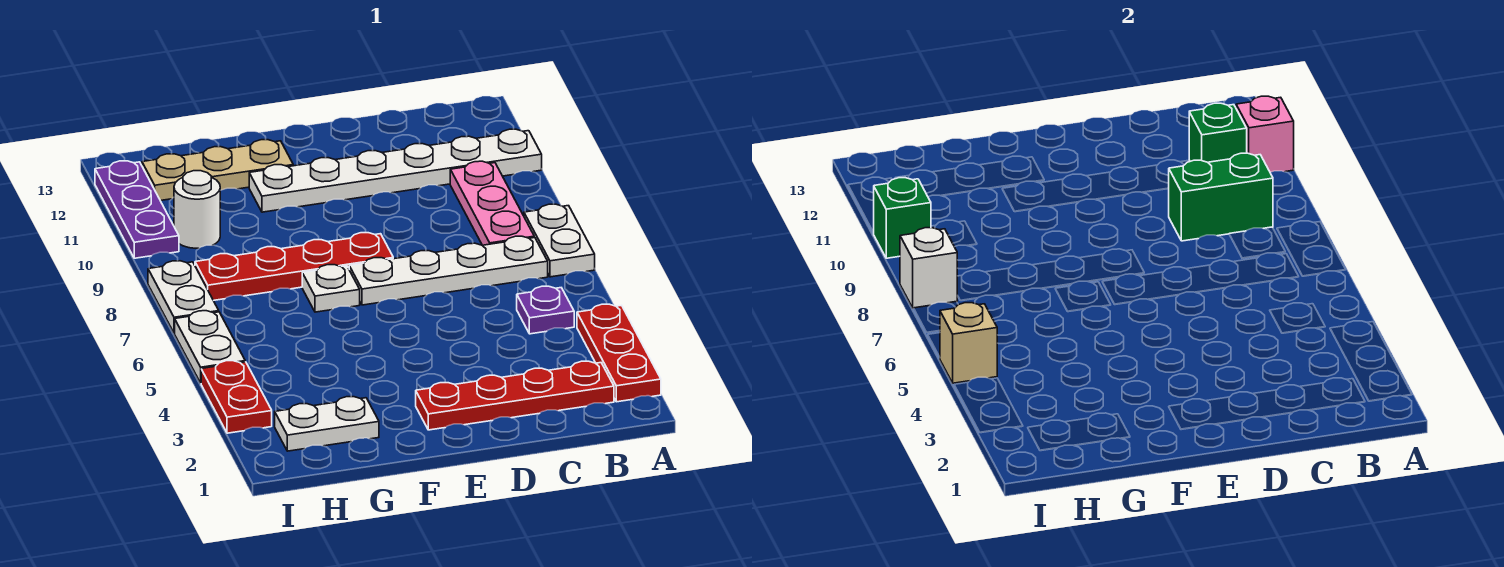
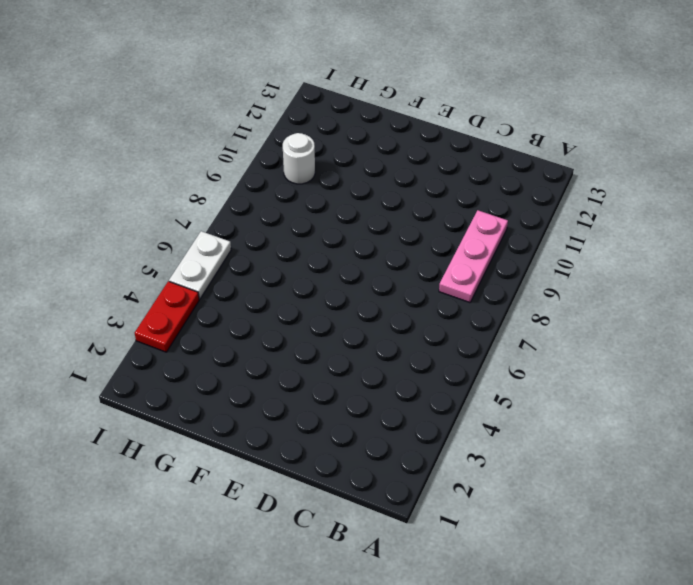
none -> red plate A2:A4 level 1
none -> white plate A7:A8 level 1
none -> white plate A11:F11 level 1

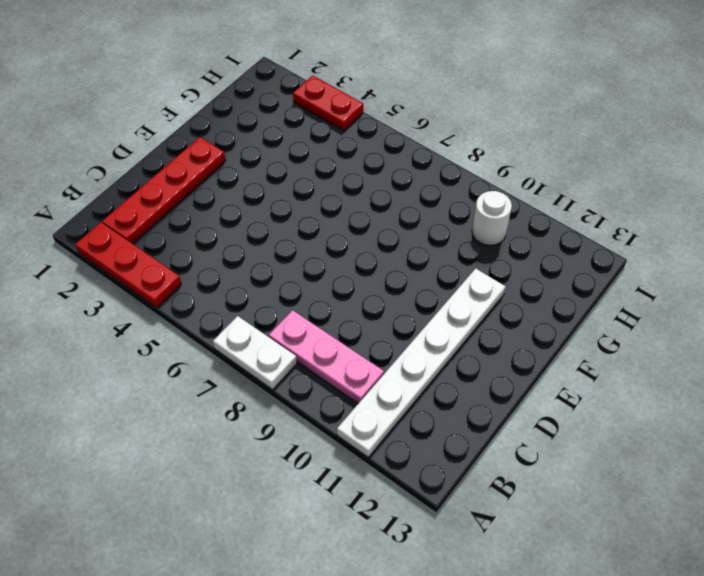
none -> purple plate B5 level 1
none -> white plate B7:E7 level 1
none -> red plate E8:H8 level 1

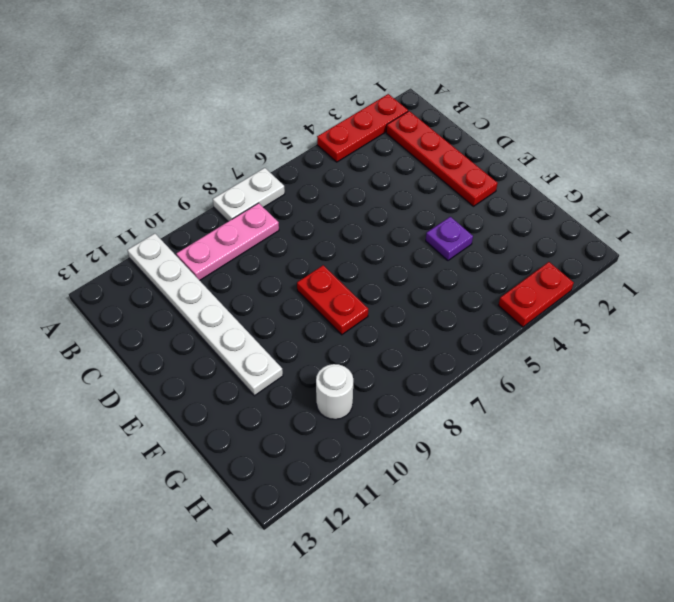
red plate E8:F8 level 1 -> red plate E8:H8 level 1
purple plate F4 level 1 -> purple plate B5 level 1
none -> white plate B7:E7 level 1
none -> white plate F7 level 1
none -> tan plate F12:H12 level 1

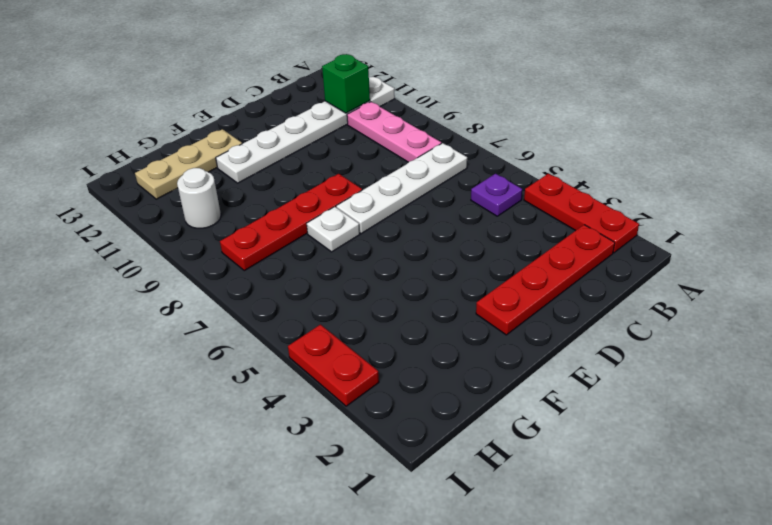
none -> white plate A7:A8 level 1
none -> white plate G2:H2 level 1
none -> white plate I5:I6 level 1

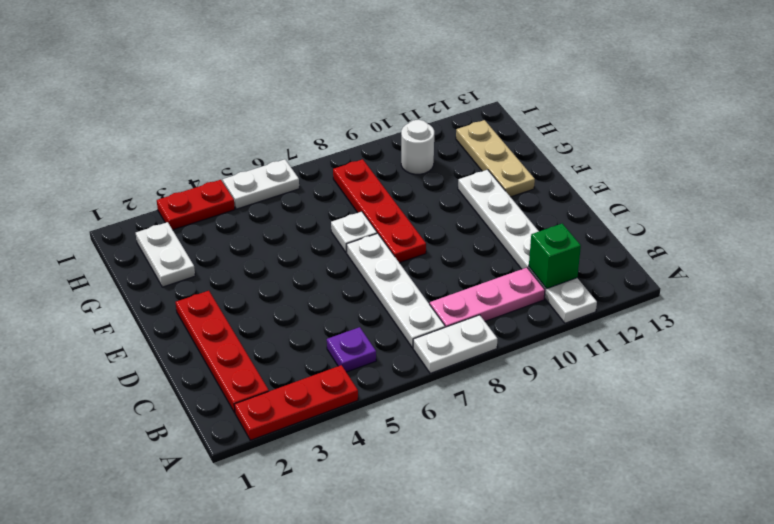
none -> white plate I7:I8 level 1
none -> purple plate I10:I12 level 1
none -> pink brick A11 level 2

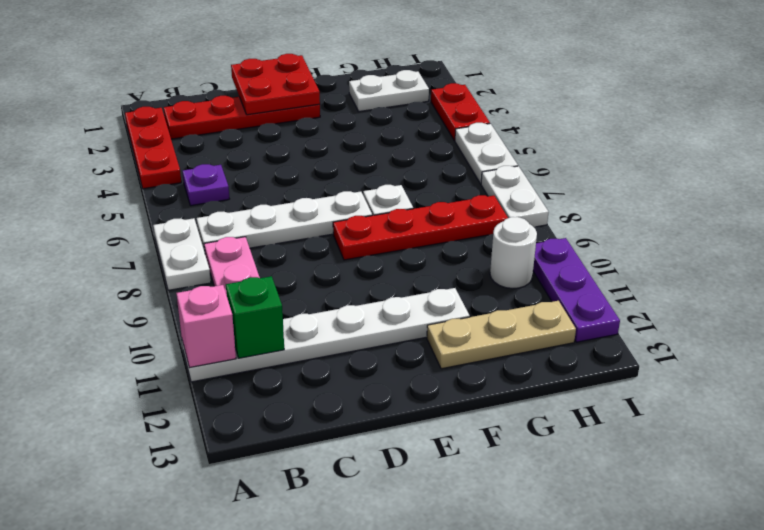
red plate D1:E2 level 2 -> none
none -> green brick B9:C9 level 2
none -> tan brick I5 level 2
none -> white brick I8 level 2

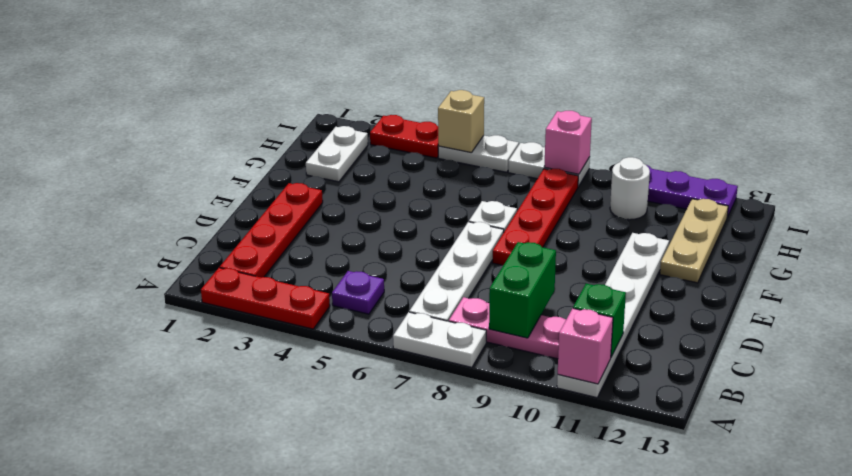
pink brick I8 level 2 -> white brick I8 level 2
none -> green brick I10 level 2

